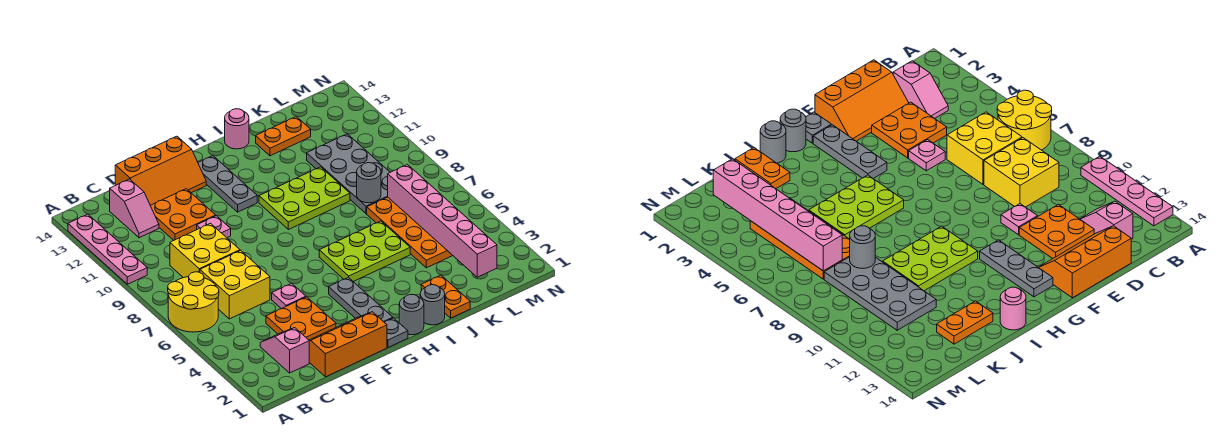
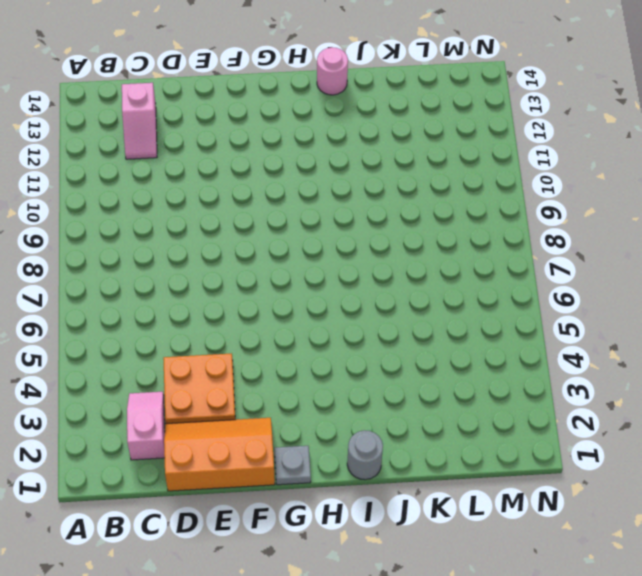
none -> yellow round brick A6:B7 level 1
none -> pink plate A10:A13 level 1
none -> yellow brick C6:D7 level 1

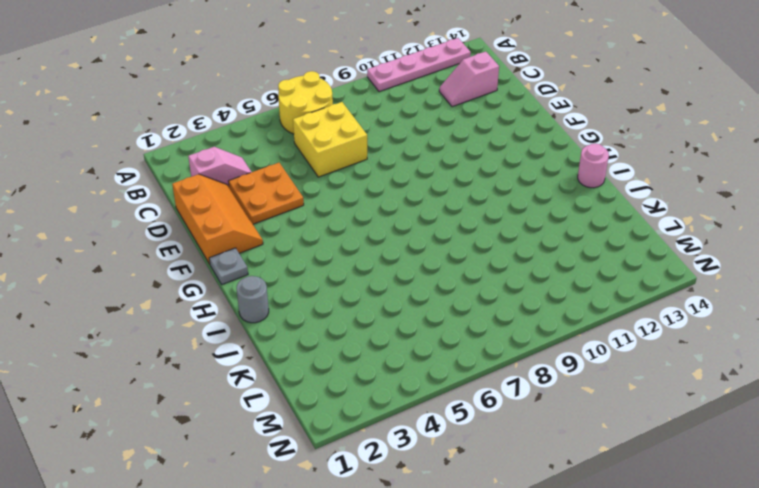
none -> yellow brick C8:D9 level 1
none -> orange plate D11:E12 level 1
none -> orange slope D13:F14 level 1 top 14

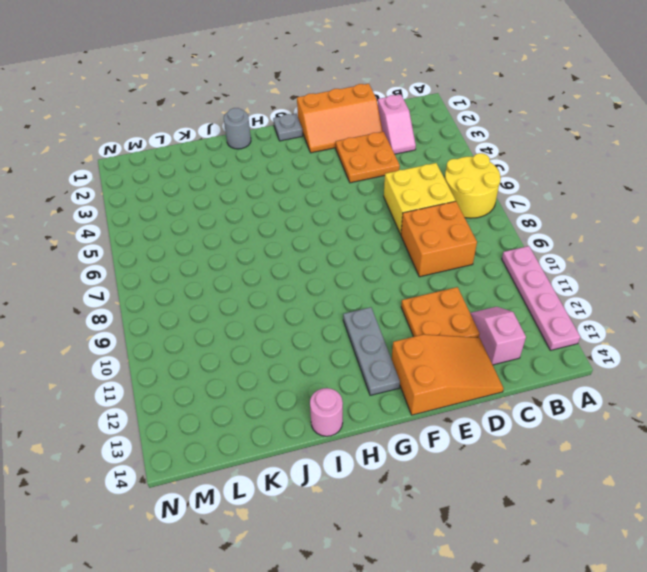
orange brick C8:D9 level 1 -> yellow brick C8:D9 level 1
orange slope D13:F14 level 1 top F -> orange slope D13:F14 level 1 top 14
none -> pink plate E5 level 1
none -> pink plate E10 level 1
none -> grey plate G2:G4 level 1

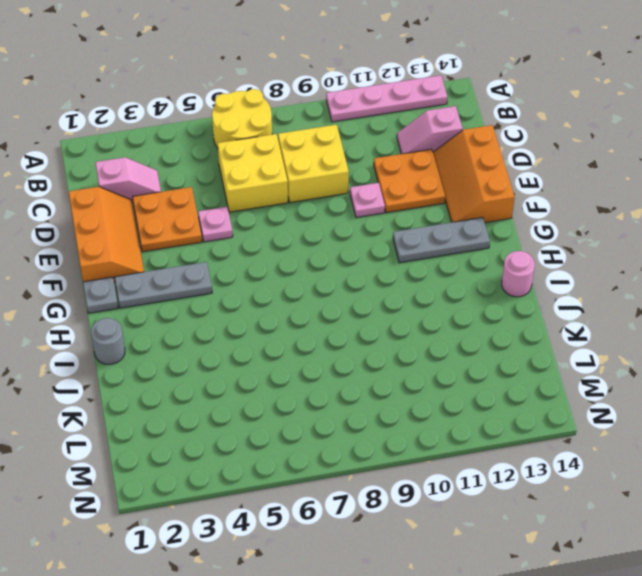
none -> grey round brick H1 level 1
none -> lime plate H5:J6 level 1
none -> lime plate H9:J10 level 1

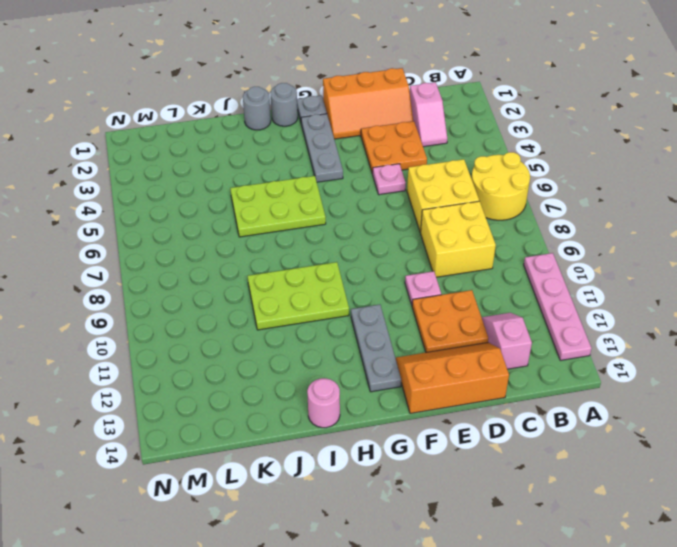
none -> orange plate J1:J2 level 1
none -> orange plate J13:K13 level 1
none -> orange plate K4:L7 level 1

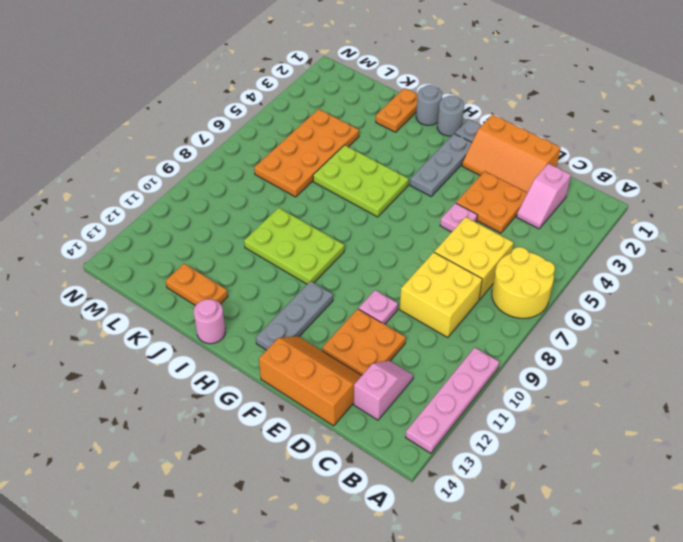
none -> grey plate K8:L11 level 1
none -> grey round brick K8 level 2
none -> pink brick L2:L7 level 2

